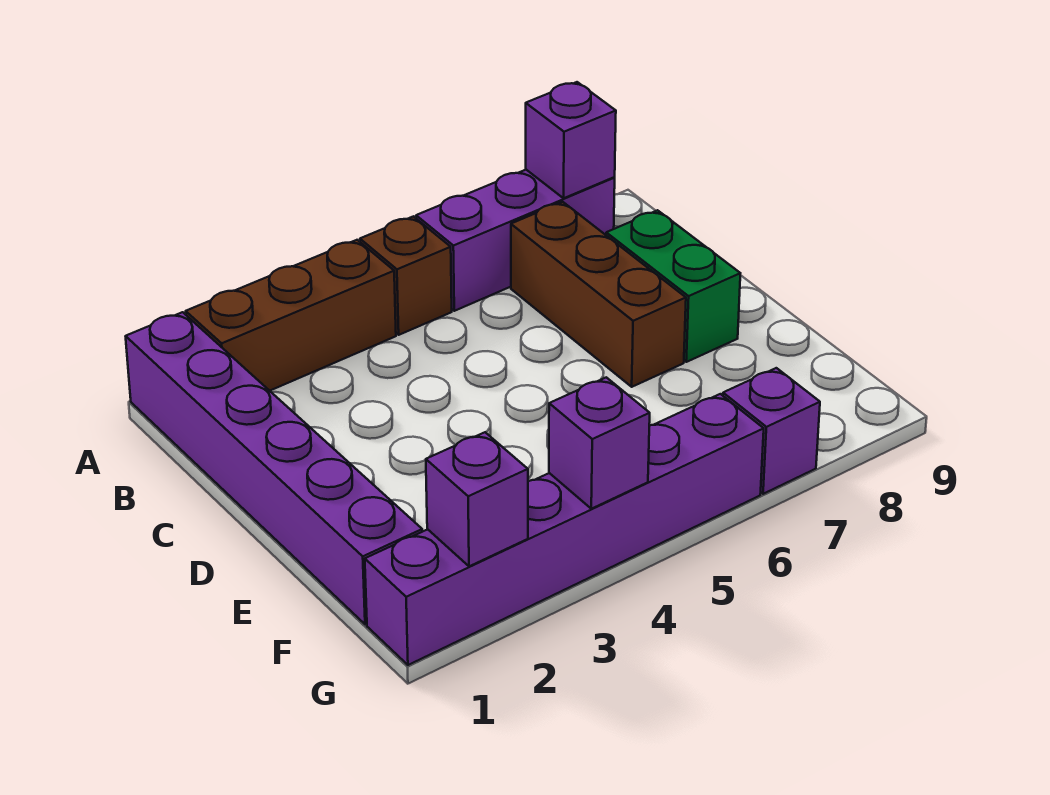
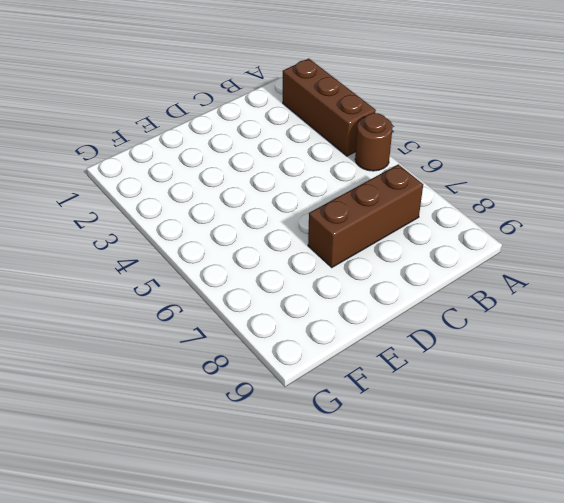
brown round brick A5 level 1 -> brown brick A5 level 1
none -> purple brick A1:F1 level 1
none -> purple brick A6:A8 level 1

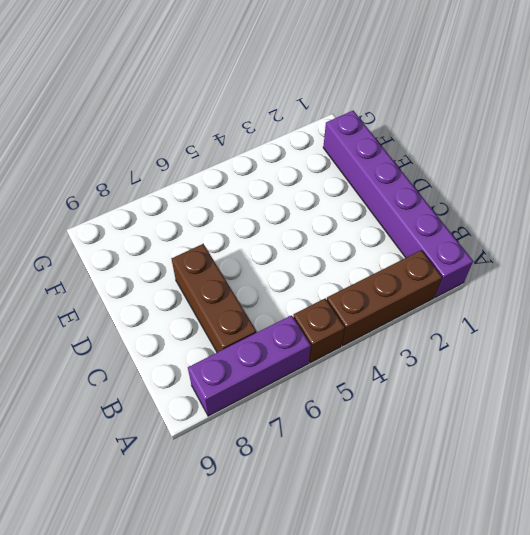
none -> green brick C8:D8 level 1
none -> purple brick G1:G6 level 1

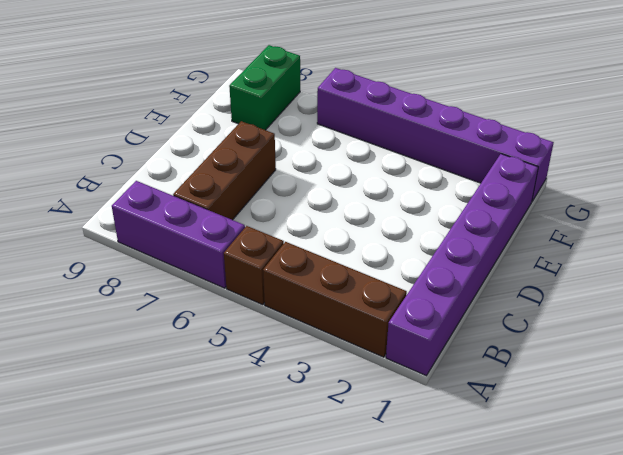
green brick F8:G8 level 1 -> green brick C8:D8 level 1
none -> purple brick G7 level 1
none -> purple brick A8 level 2

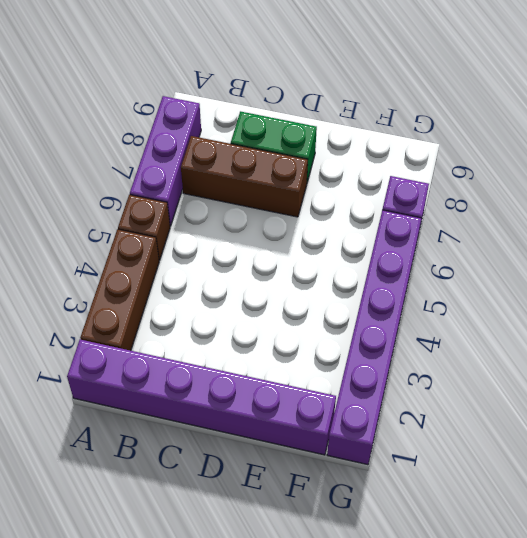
none -> purple brick A8 level 2
none -> purple brick G2 level 2

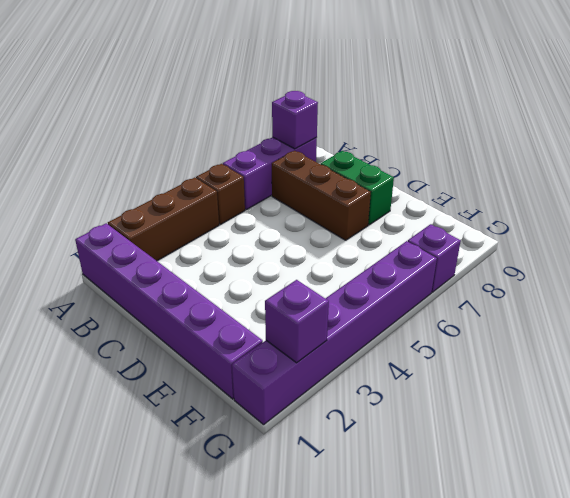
none -> purple brick G4 level 2

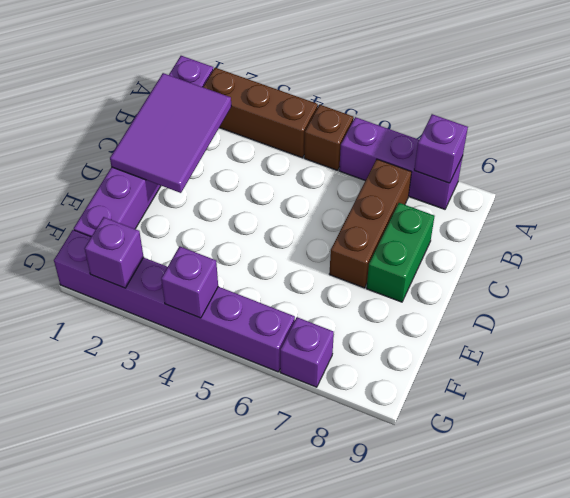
purple tile B1:D2 level 2 -> none

